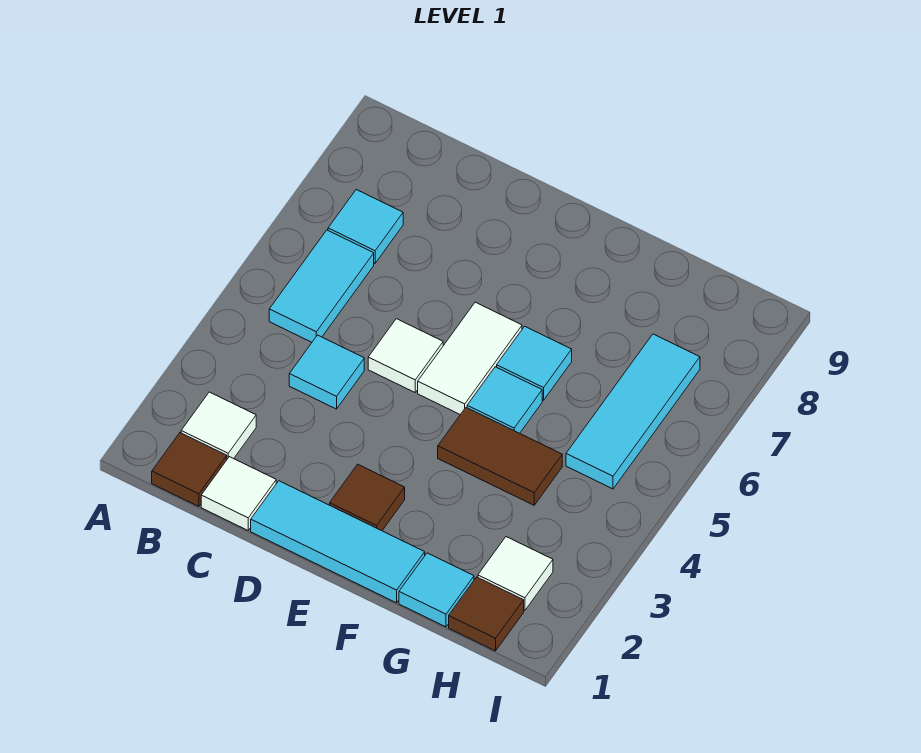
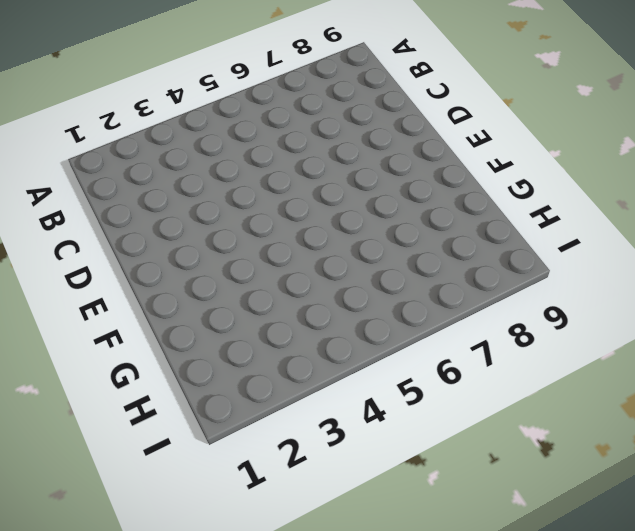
none -> brown tile B1 level 1
none -> white tile B2 level 1
none -> cyan tile B5:B6 level 1

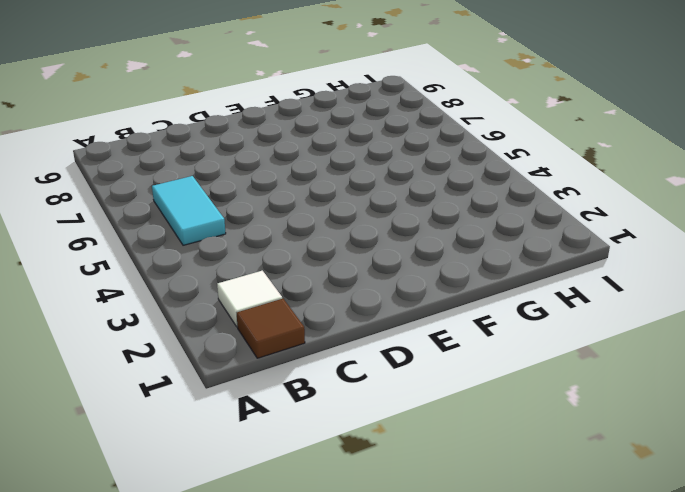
none -> cyan tile B7 level 1
none -> white tile C1 level 1
none -> cyan tile C4 level 1

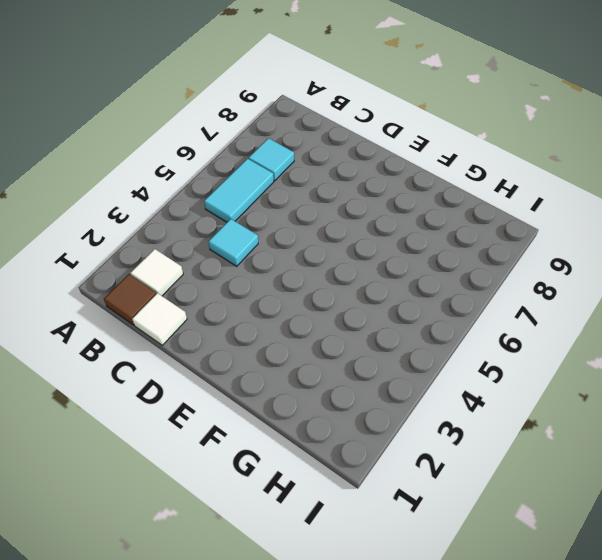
none -> cyan tile D1:F1 level 1
none -> white tile D5 level 1
none -> brown tile E2 level 1

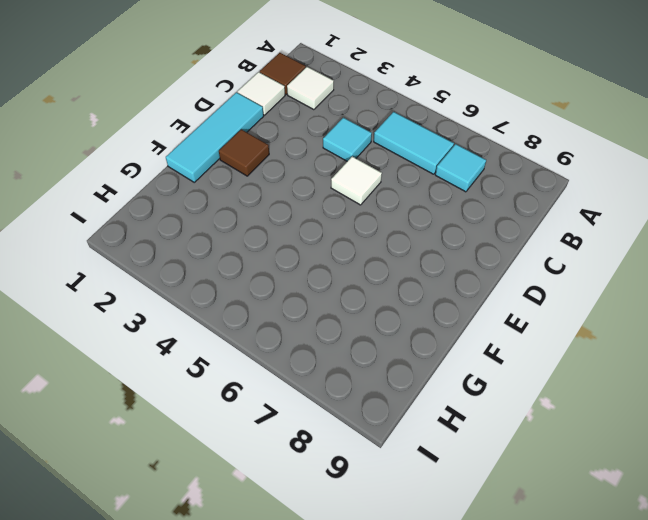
none -> white tile E5:E6 level 1
none -> brown tile F4:G4 level 1
none -> cyan tile F5 level 1

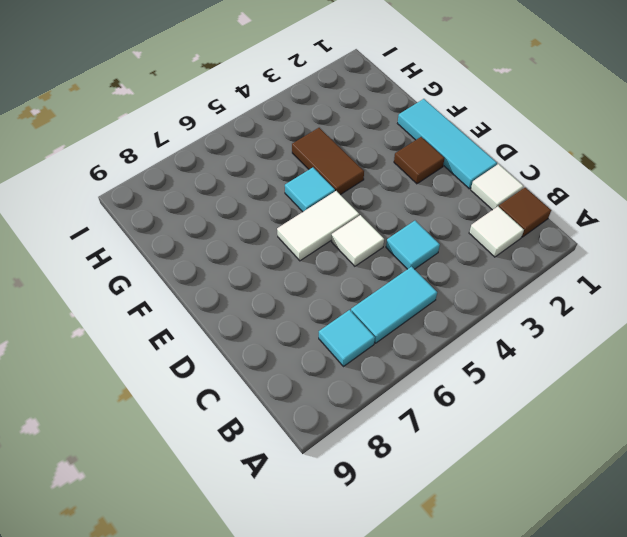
none -> cyan tile F6 level 1
none -> cyan tile G1 level 1
none -> brown tile H1 level 1

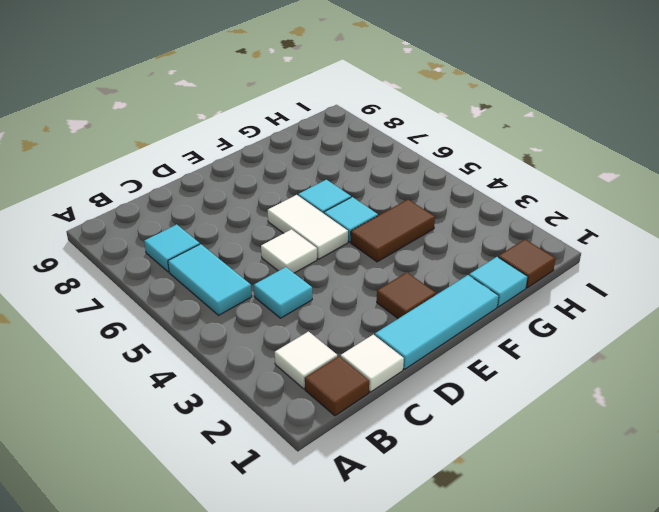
none -> white tile H2 level 1
none -> cyan tile H5:H7 level 1

